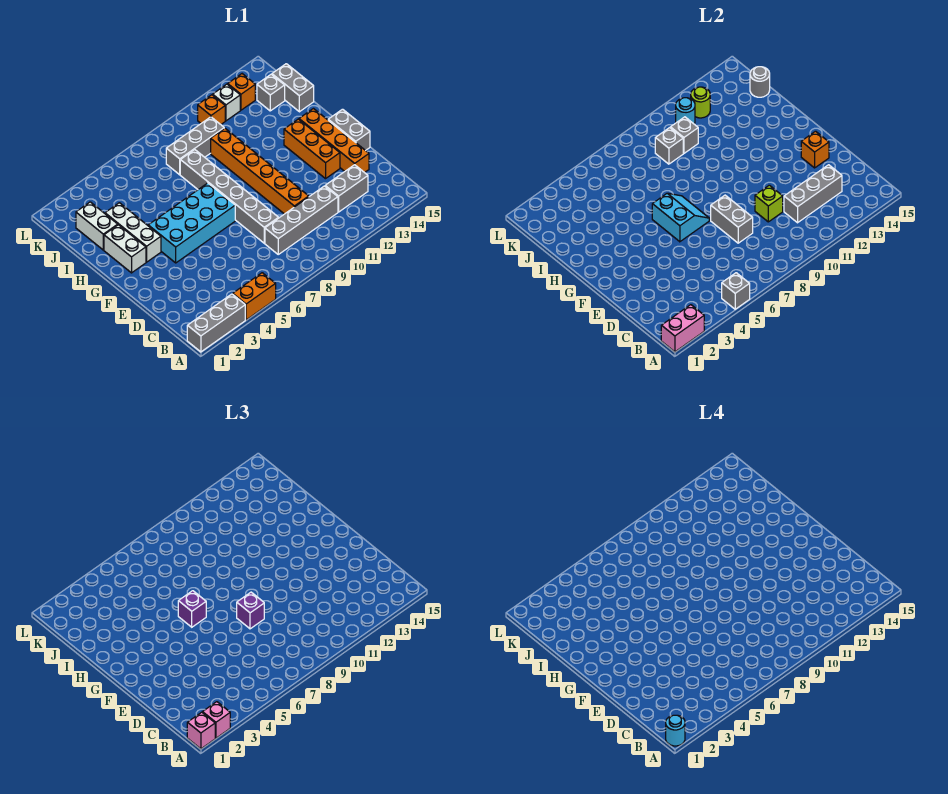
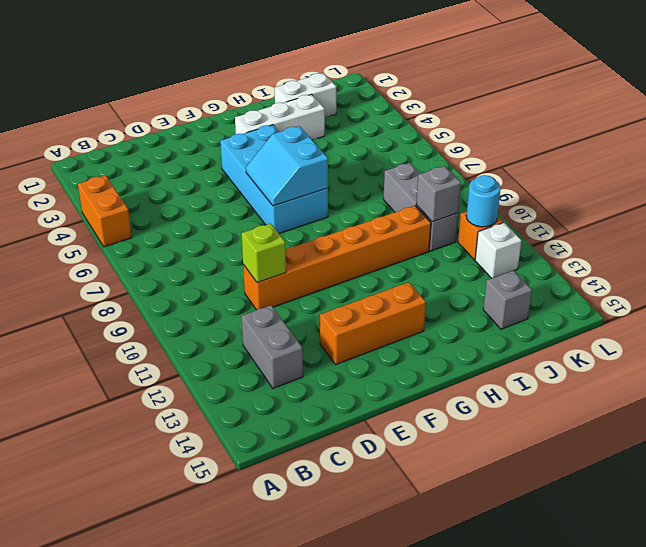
cyan slope F6:G7 level 2 top G -> cyan slope F6:G7 level 2 top 6
none -> grey brick A1:A3 level 1
none -> grey brick C8:C11 level 1
none -> grey brick D8:I8 level 1
none -> orange brick D14:G14 level 1

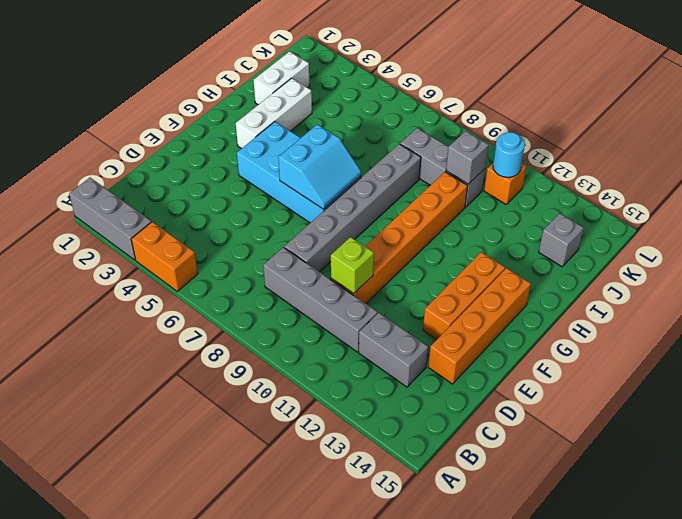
none -> grey brick E15:F15 level 1
none -> white brick G2:H2 level 1
none -> grey brick I15:J15 level 1
none -> white brick K12 level 1

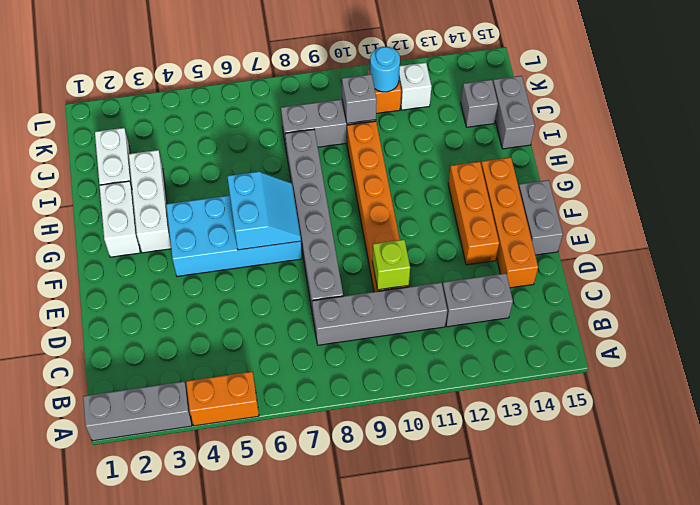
none -> orange brick K13 level 1
none -> pink brick A1:A2 level 2
none -> grey brick A5 level 2
none -> grey brick C11:C13 level 2

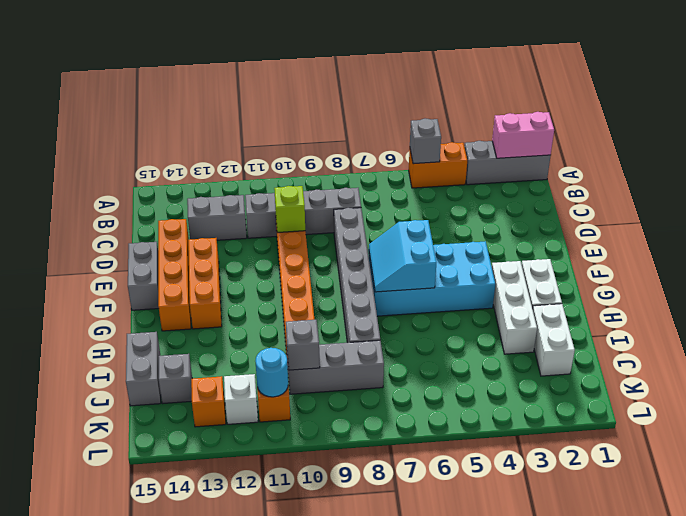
none -> grey brick C11:C13 level 2
none -> grey brick D8:E8 level 2
none -> orange brick E14 level 2
none -> grey brick J9 level 2

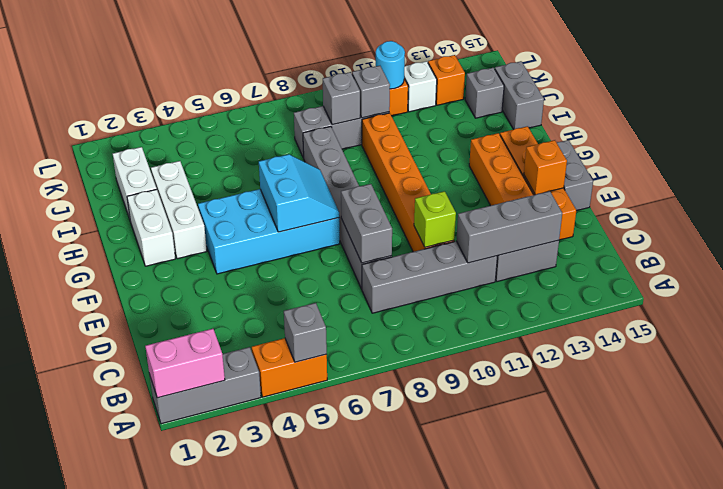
none -> grey round brick J15 level 2
none -> lime round brick K12 level 2
none -> pink brick A1 level 3
none -> pink brick A2 level 3

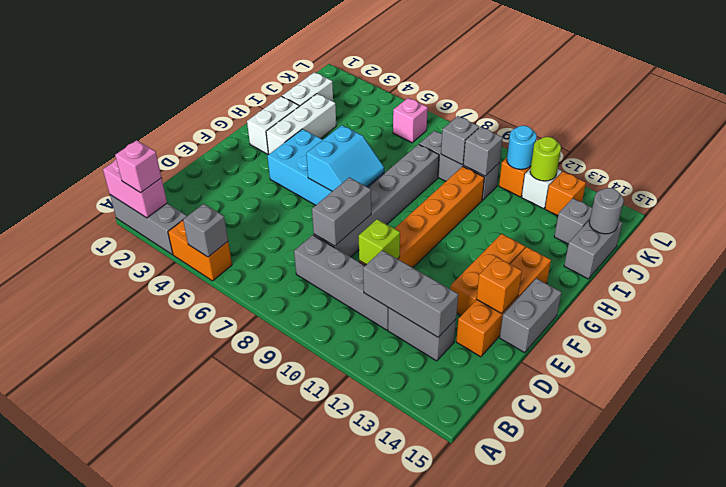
pink brick K6 level 1 -> pink brick A1 level 3
none -> purple brick E8 level 3
none -> purple brick G6 level 3
none -> cyan round brick A1 level 4

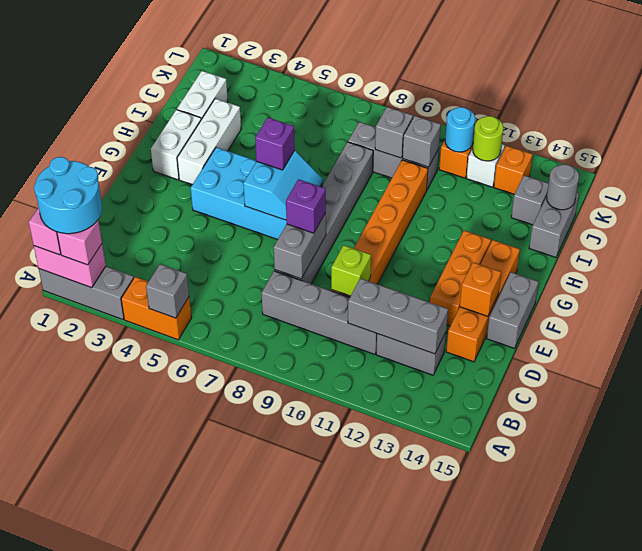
cyan round brick A1:B2 level 4 -> cyan round brick A1 level 4

